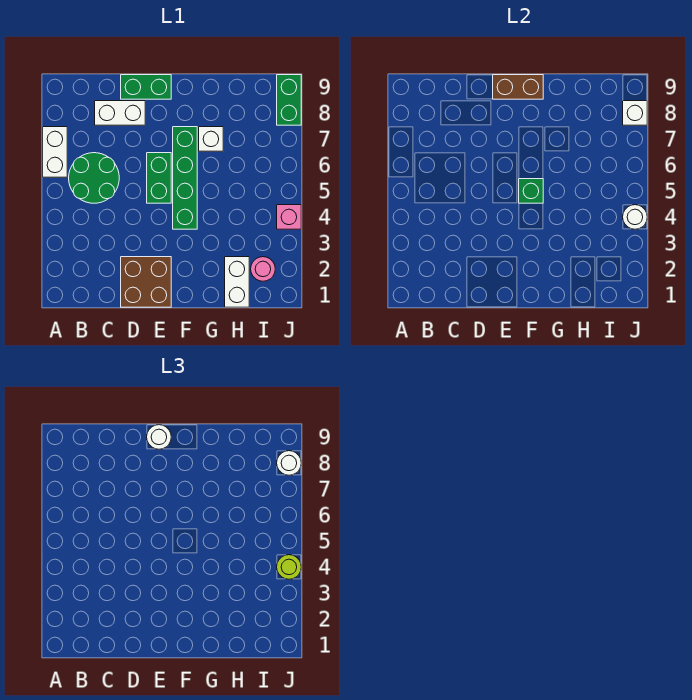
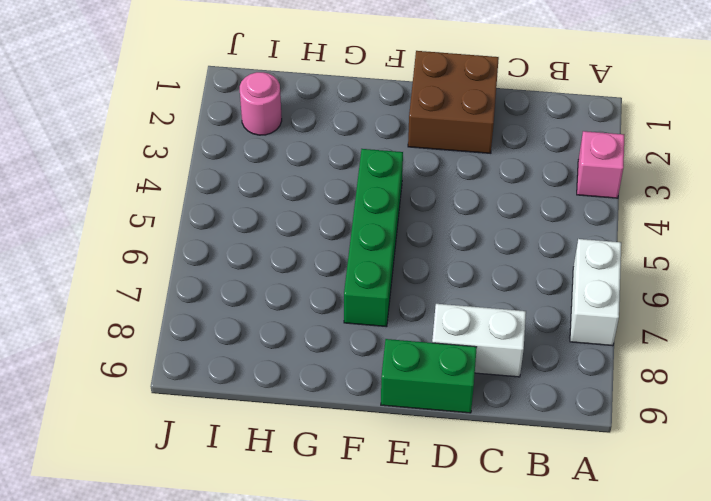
pink brick A3 level 1 -> pink brick J4 level 1
none -> green round brick B5:C6 level 1
none -> green brick E5:E6 level 1
none -> white brick G7 level 1

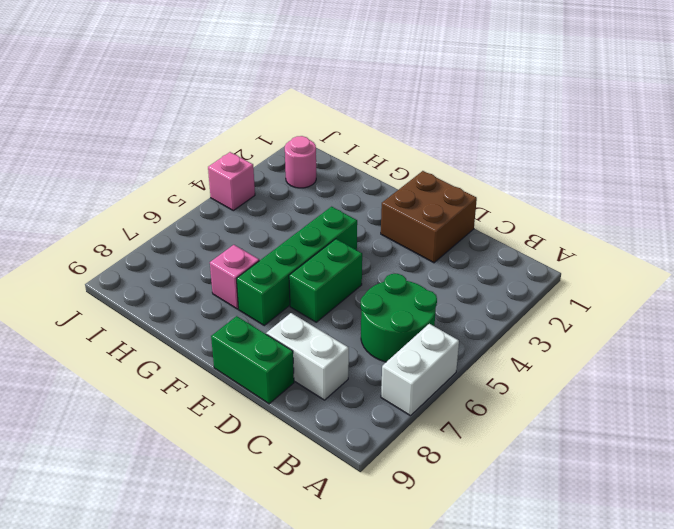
pink brick G7 level 1 -> white brick G7 level 1
none -> white brick H1:H2 level 1
none -> green brick J8:J9 level 1
none -> brown brick E9:F9 level 2

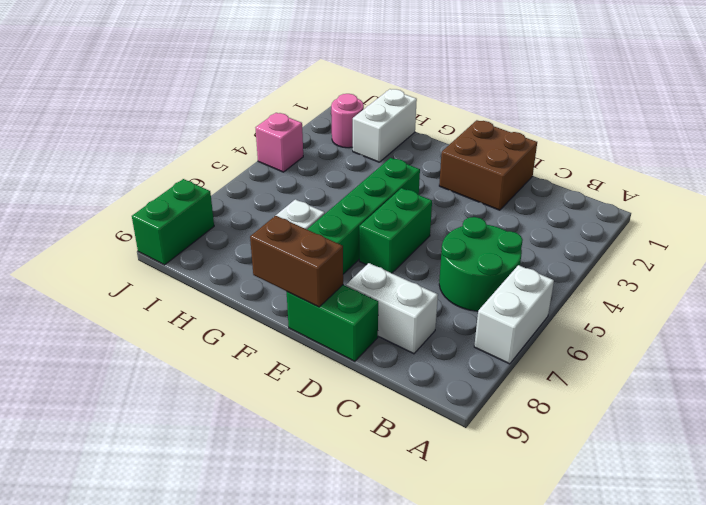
none -> green brick F5 level 2
none -> white round brick J4 level 2
none -> white brick J8 level 2

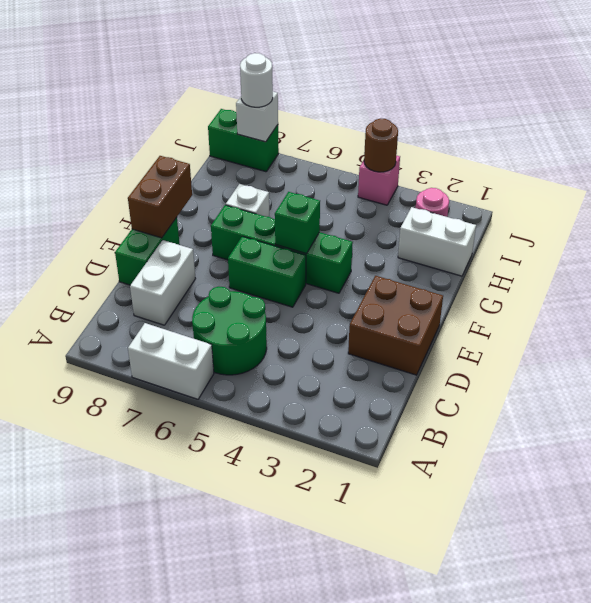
brown round brick J4 level 2 -> white round brick J4 level 2
none -> white round brick E9 level 3
none -> lime round brick J4 level 3

